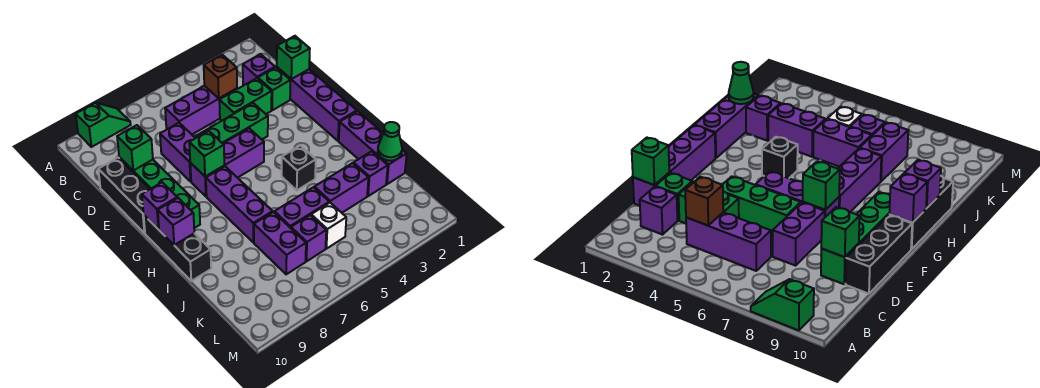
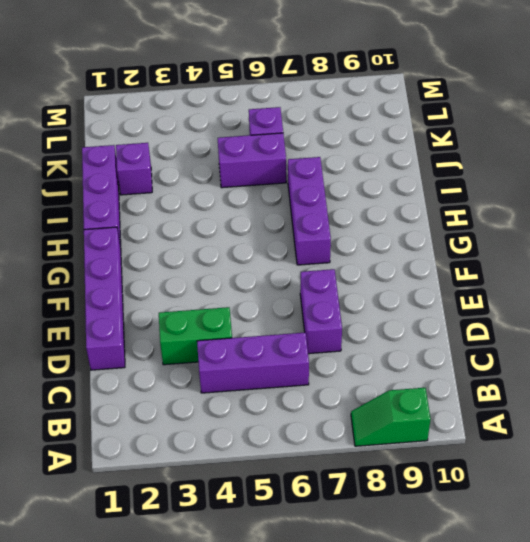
none -> purple brick C2 level 1
none -> green brick D2 level 1
none -> green brick D9:G9 level 1

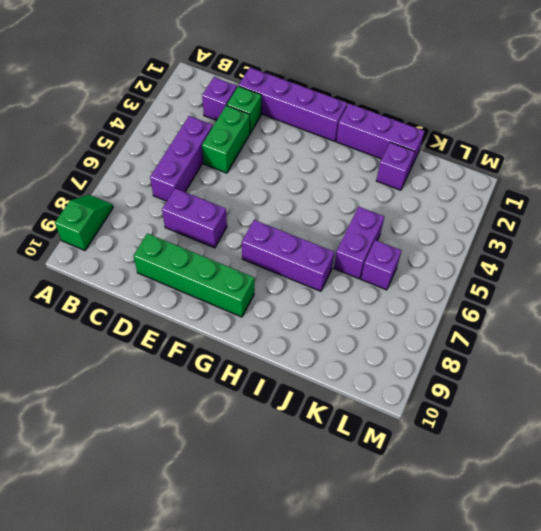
none -> black brick D10:F10 level 1
none -> green brick E4:E6 level 1
none -> purple brick F5:F7 level 1

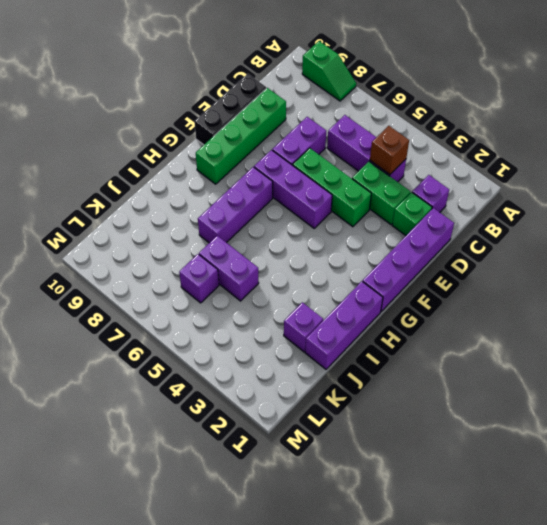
none -> black brick G10:I10 level 1
none -> black brick H4 level 1
none -> purple brick J3:J4 level 1

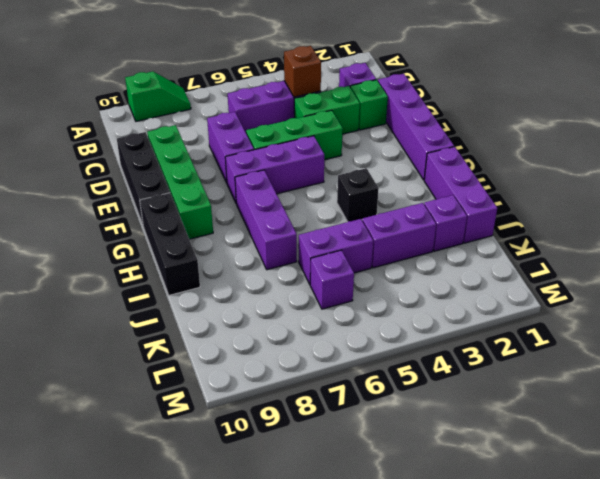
none -> purple brick J7:K7 level 1
none -> white brick K5 level 1
none -> green brick D1 level 2

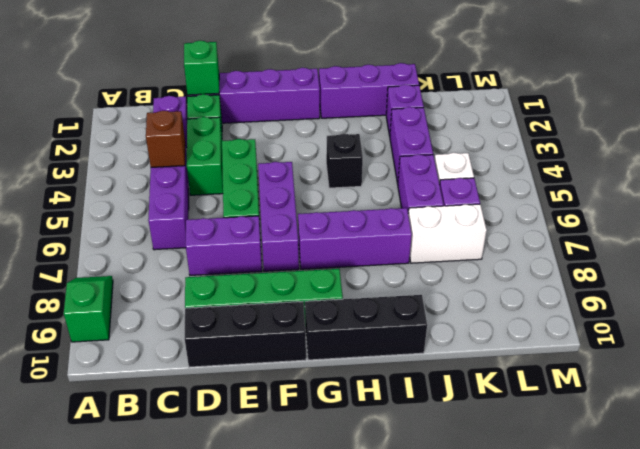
white brick J7:K7 level 1 -> purple brick J7:K7 level 1
none -> green brick D9 level 2
none -> green brick F7 level 2
none -> purple brick G10 level 2

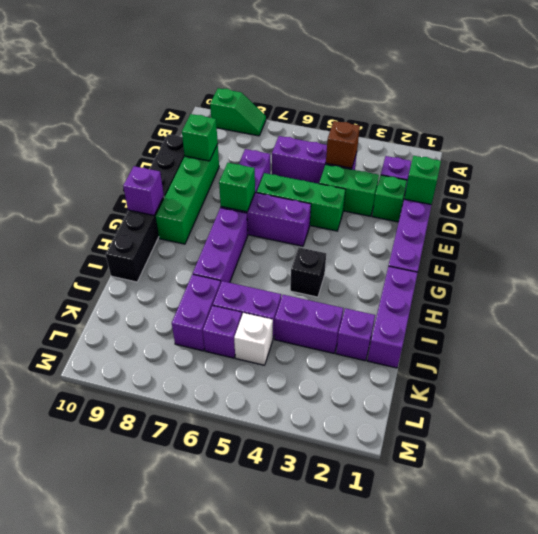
none -> purple brick H10 level 2
none -> green cone J1 level 2

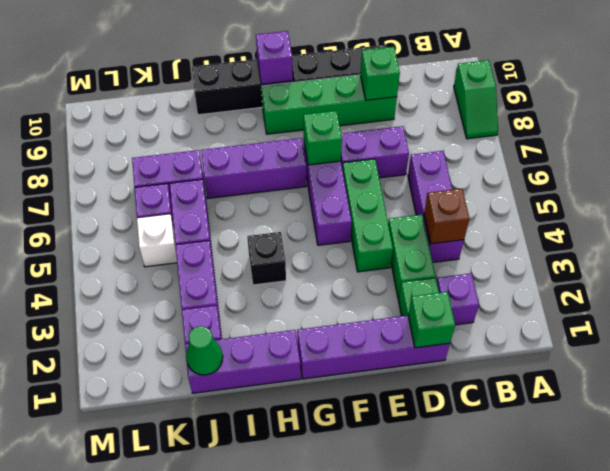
none -> purple brick H10 level 2

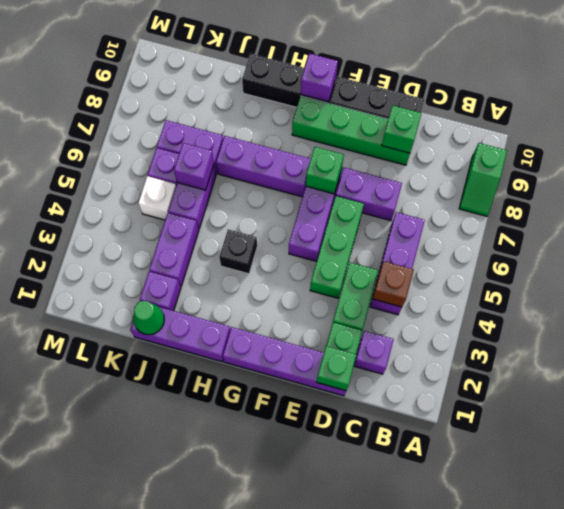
purple brick J6 level 2 -> purple brick H10 level 2

